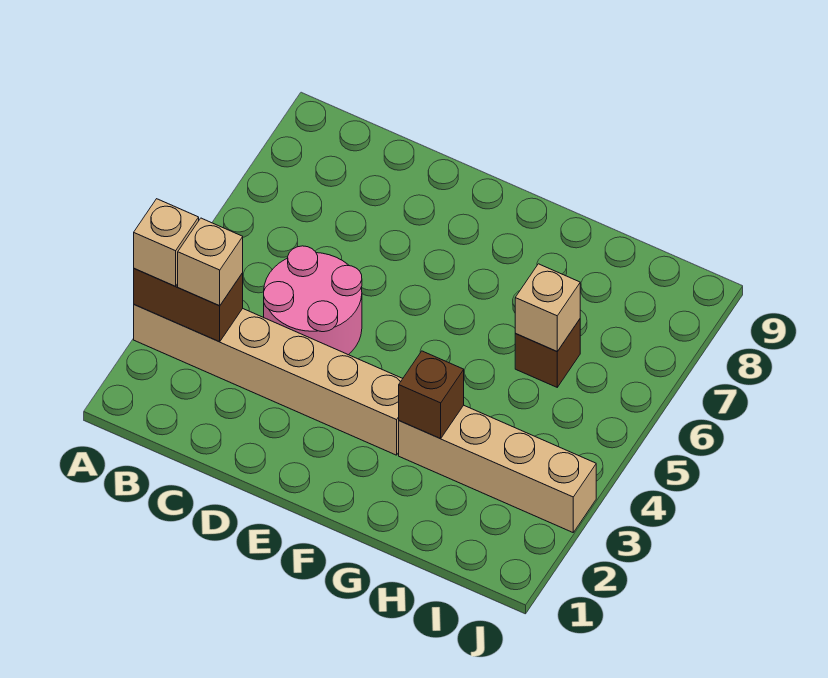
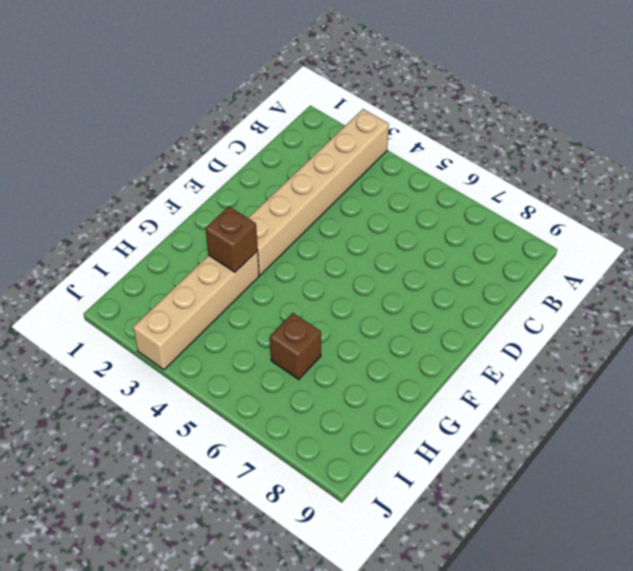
none -> pink round brick C4:D5 level 1
none -> brown brick A3:B3 level 2

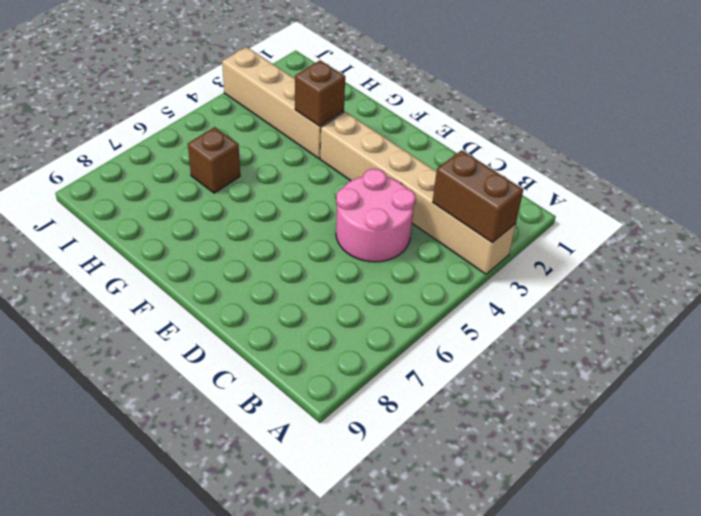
none -> tan brick H6 level 2
none -> tan brick A3 level 3

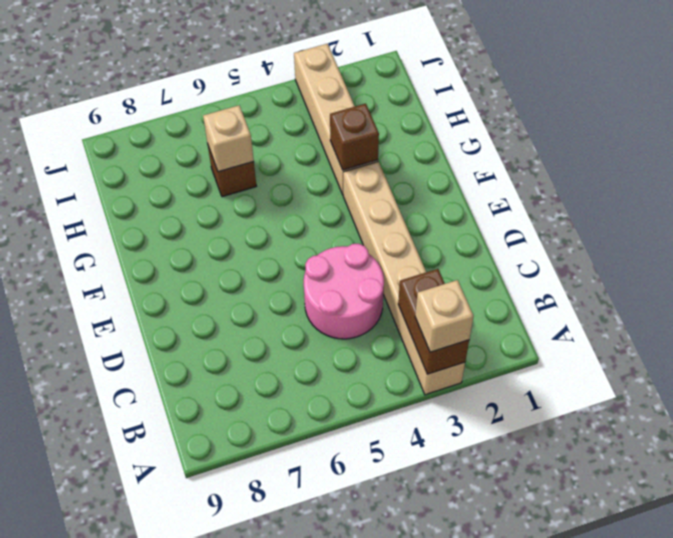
none -> tan brick B3 level 3

